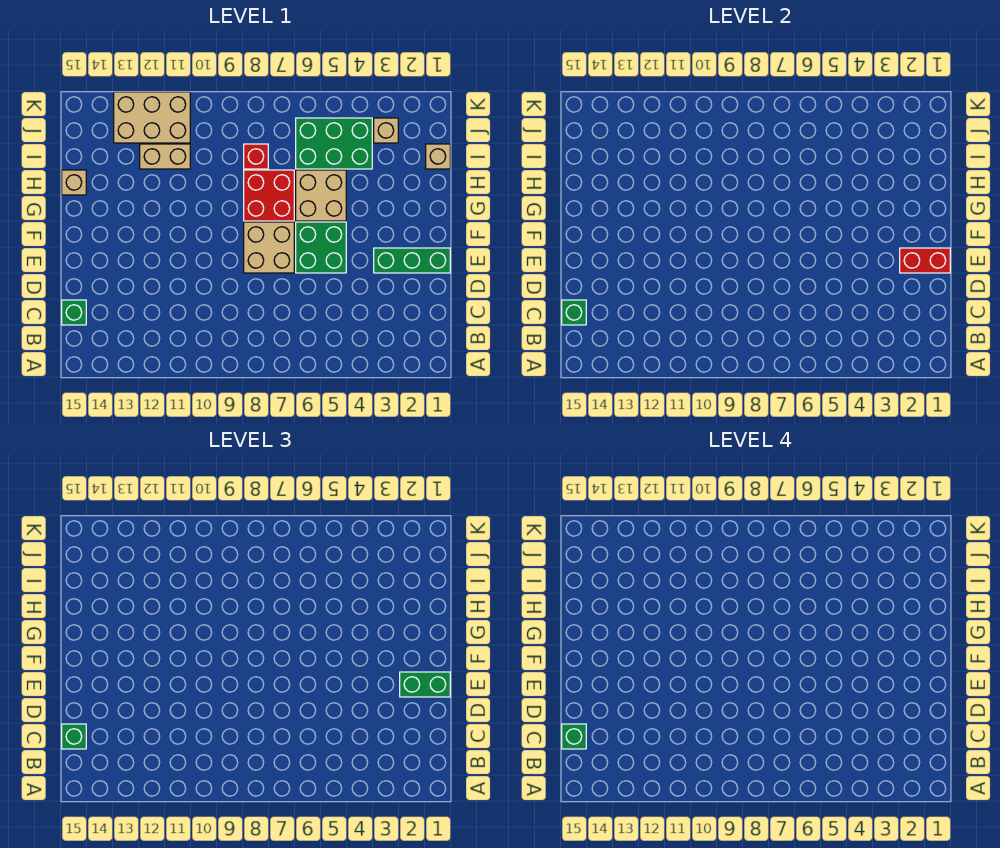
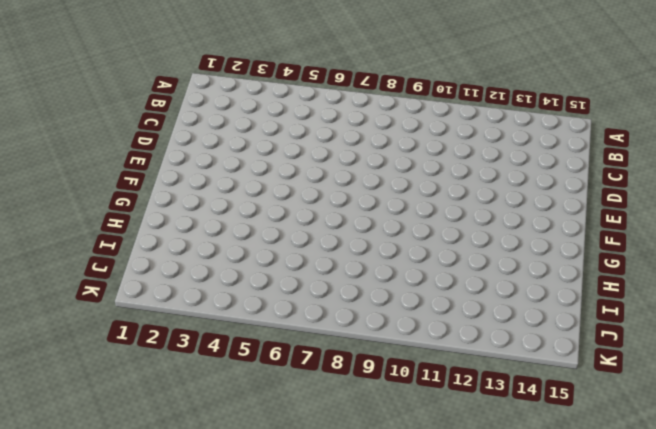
none -> green brick C15 level 1
none -> green brick E1:E3 level 1
none -> green brick E5:F6 level 1

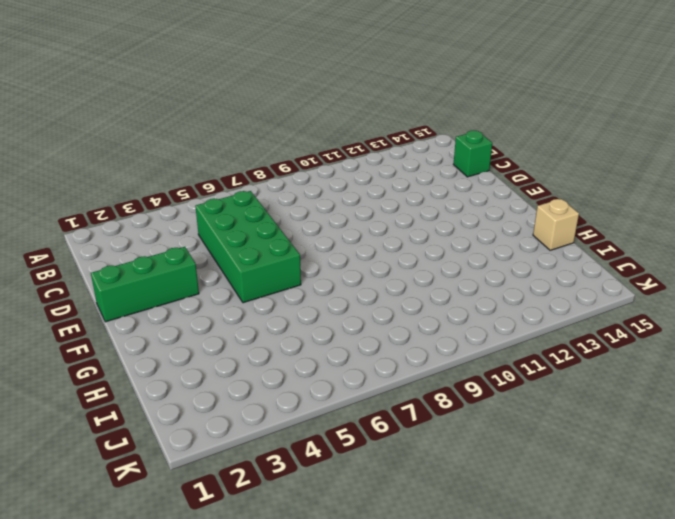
green brick C5:F6 level 1 -> green brick E5:F6 level 1
none -> tan brick E7:F8 level 1
none -> tan brick G5:H6 level 1
none -> red brick G7:H8 level 1

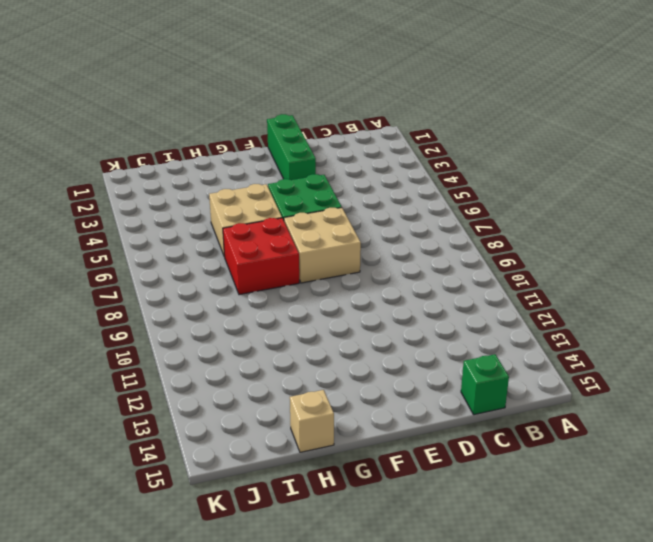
none -> tan brick I1 level 1
none -> green brick I4:J6 level 1
none -> red brick I8 level 1

